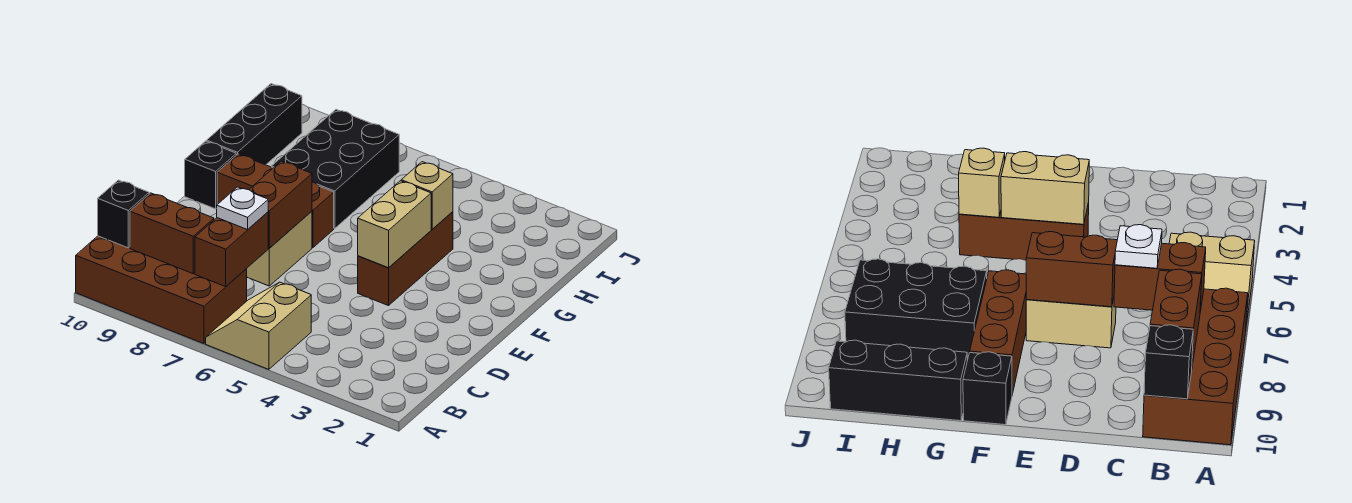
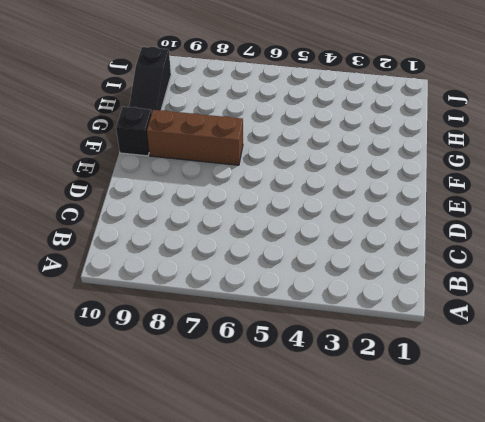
black slope G10:I10 level 1 top I -> black brick G10:I10 level 1
none -> tan slope A5:B6 level 1 top 5
none -> brown brick A7:B10 level 1
none -> tan brick D7:E7 level 1

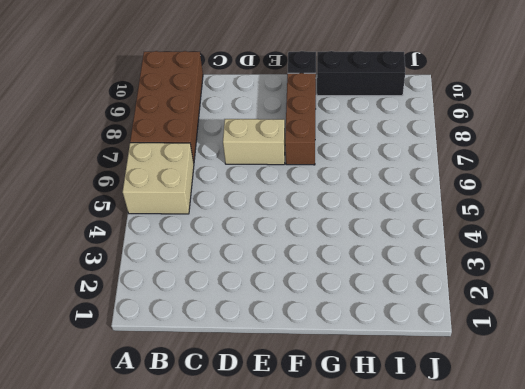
tan brick A5:B6 level 1 -> tan slope A5:B6 level 1 top 5
none -> brown brick E4:G4 level 1
none -> black brick G7:I8 level 1
none -> brown brick B7:C7 level 2

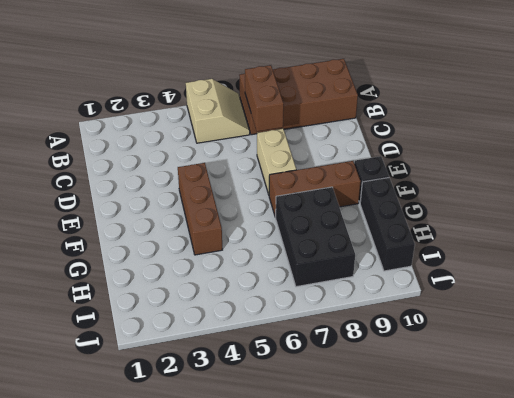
none -> brown brick B8:B9 level 2
none -> black brick B10 level 2
none -> brown brick D7:E7 level 2

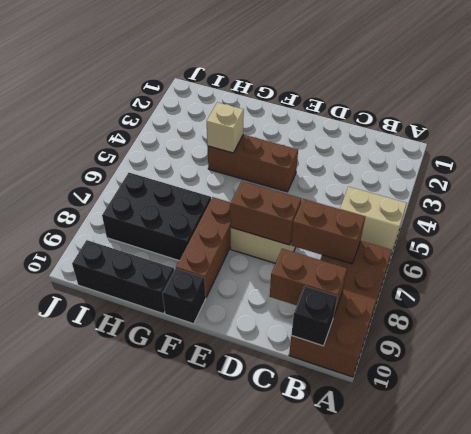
brown brick B9:C9 level 2 -> brown brick B8:B9 level 2
none -> tan brick E4:F4 level 2
none -> white plate C7 level 3

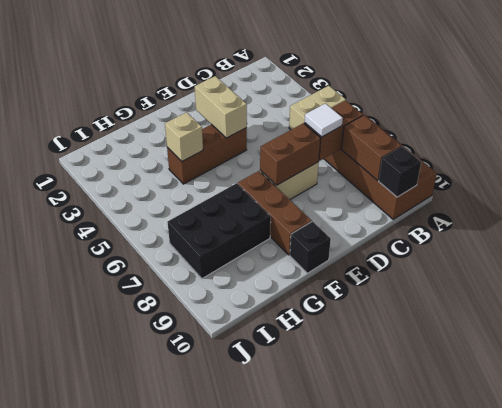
white tile C7 level 3 -> white plate C7 level 3
tan brick E3:E4 level 2 -> tan brick E4:F4 level 2
none -> black brick G10:I10 level 1

